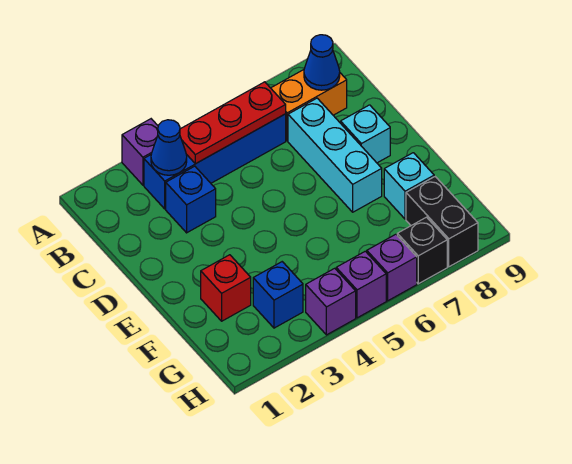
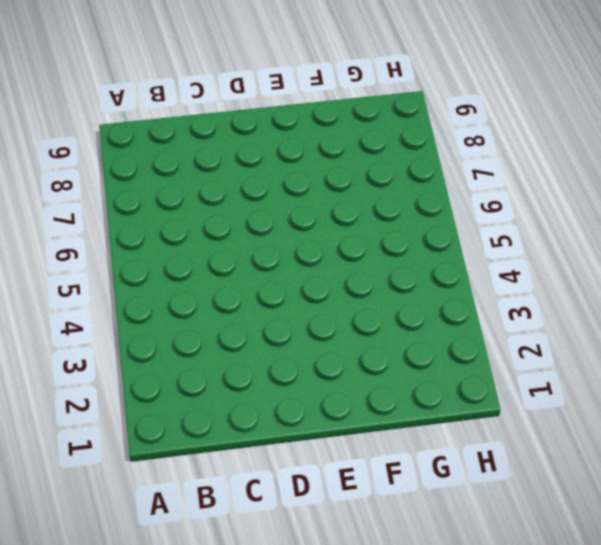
none -> purple brick A3 level 1
none -> blue brick B3:B6 level 1
none -> orange brick B7:B8 level 1

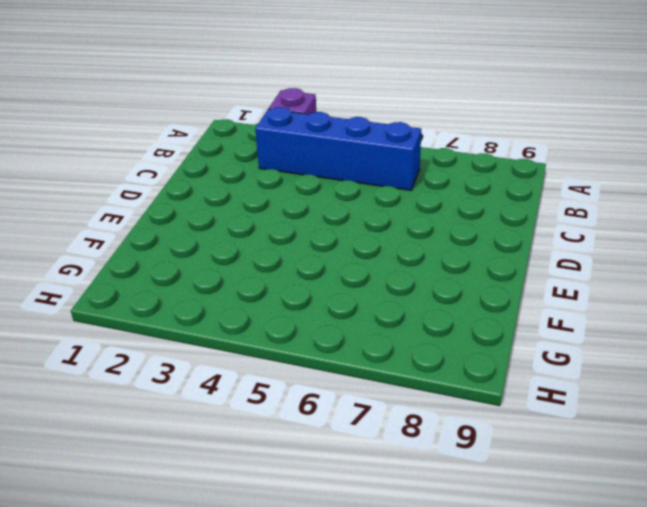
none -> orange brick B7:B8 level 1
none -> blue brick C3 level 1
none -> cyan brick C7:E7 level 1

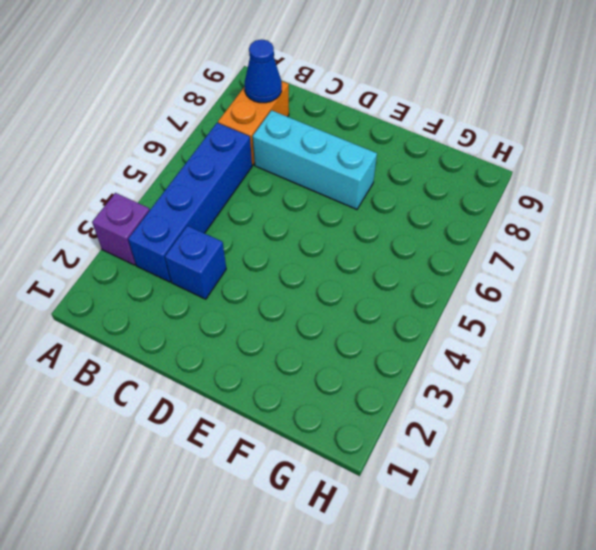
none -> cyan brick D8 level 1
none -> red brick F2 level 1
none -> cyan brick F8 level 1

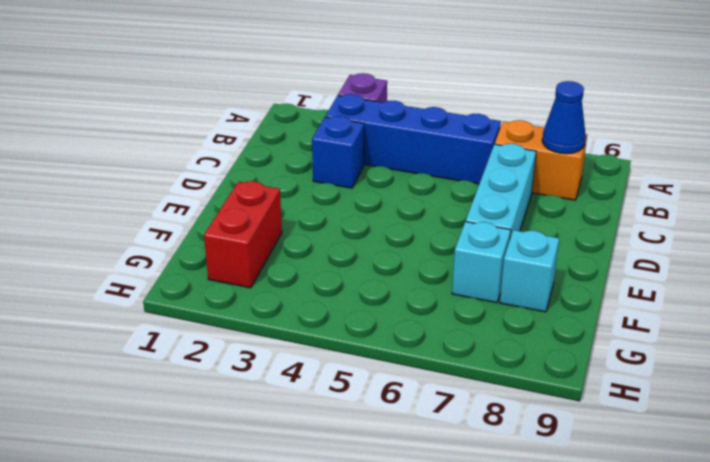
red brick F2:G2 level 1 -> red brick F2 level 1
cyan brick F7 level 1 -> cyan brick D8 level 1
none -> blue brick G3 level 1
none -> black brick G8:H8 level 1
none -> purple brick H4 level 1

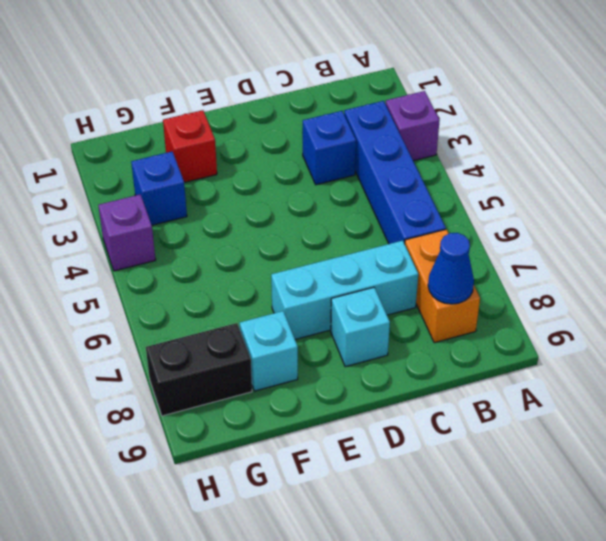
none -> purple brick H5 level 1
none -> purple brick H6 level 1
none -> black brick H7 level 1

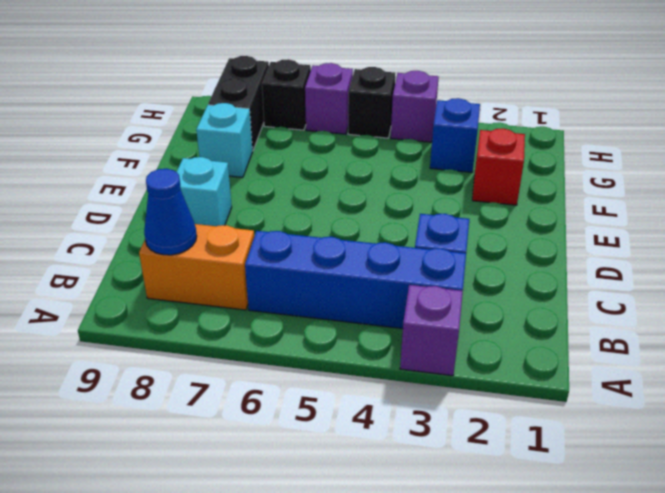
black brick H5 level 1 -> purple brick H5 level 1
none -> cyan brick C7:E7 level 1
none -> blue cone B3 level 2
none -> red plate B4:B6 level 2

